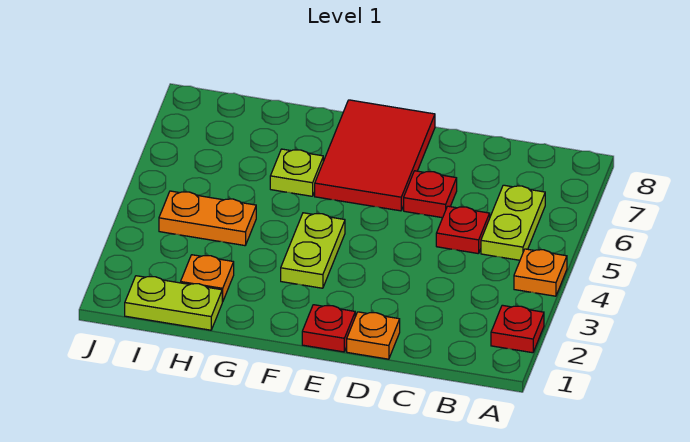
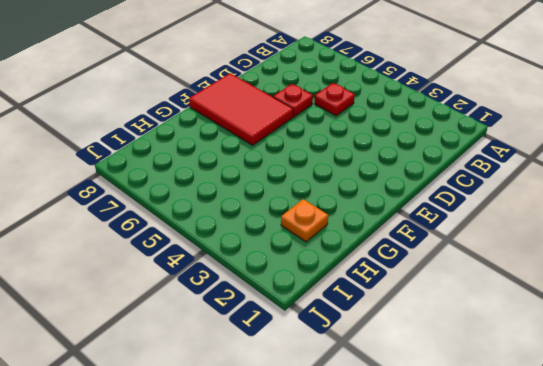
none -> red plate A2 level 1
none -> orange plate A4 level 1
none -> lime plate B5:B6 level 1

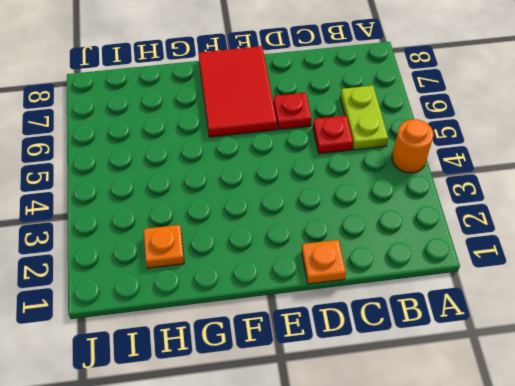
orange round brick A4 level 1 -> orange plate A4 level 1
none -> red plate A2 level 1
none -> red plate E1 level 1
none -> lime plate F3:F4 level 1

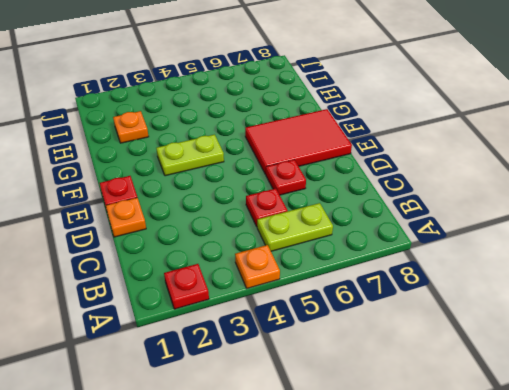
none -> lime plate G6 level 1
none -> lime plate H1:I1 level 1
none -> orange plate H4:I4 level 1

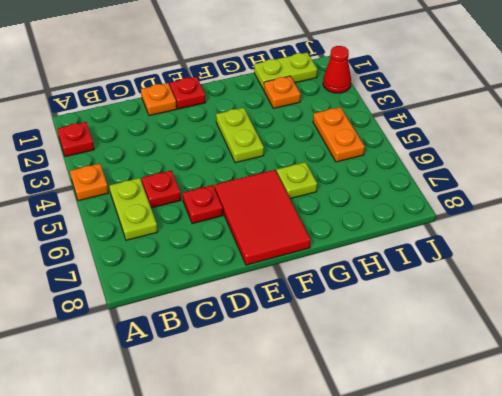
orange plate I4:I5 level 1 -> orange plate H4:I4 level 1
red cone J2 level 1 -> none

